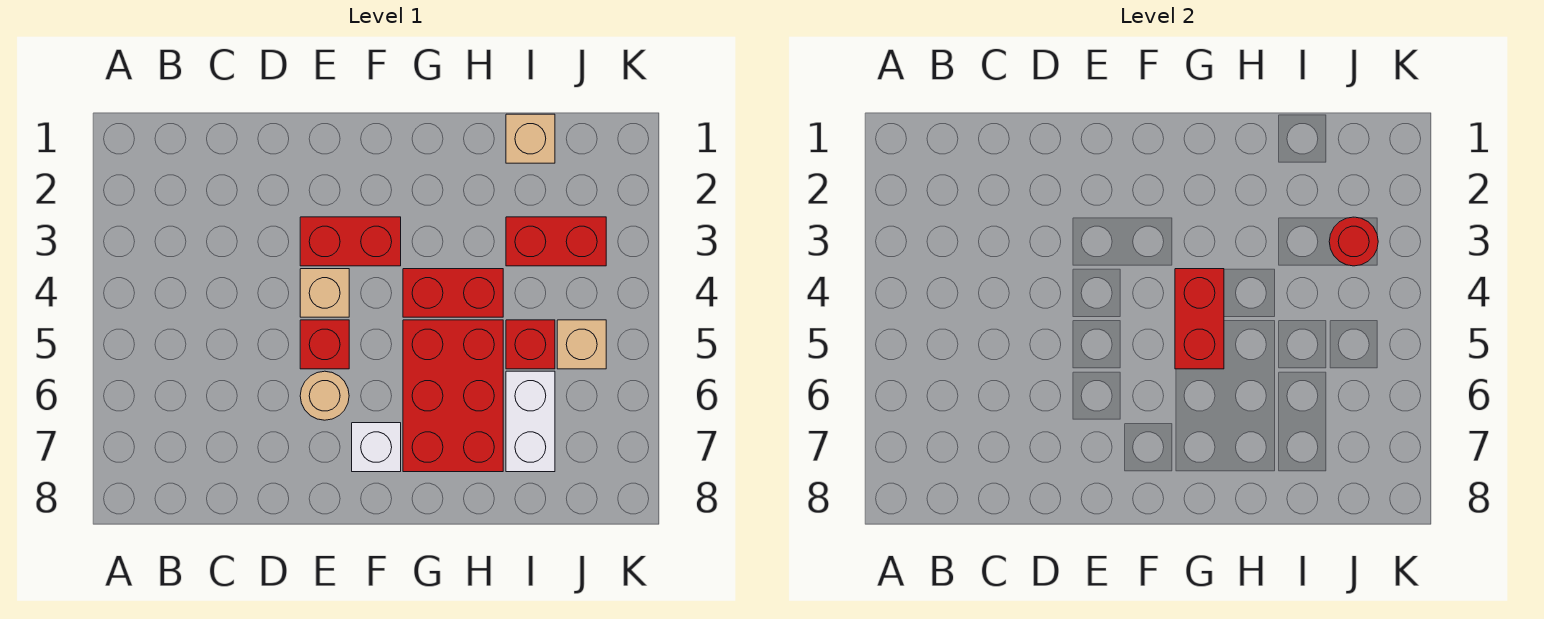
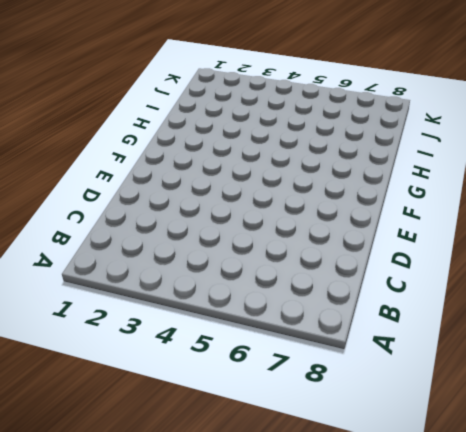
none -> red brick E3:F3 level 1
none -> tan brick E4 level 1
none -> red brick E5 level 1

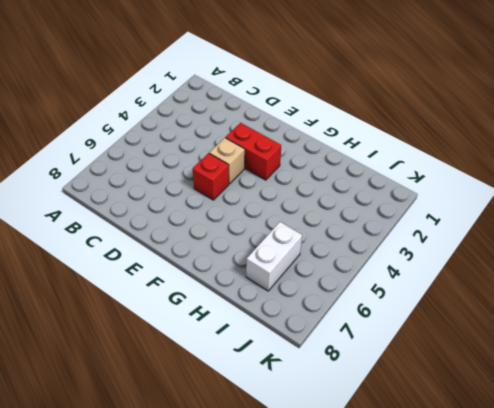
none -> tan round brick E6 level 1
none -> white brick F7 level 1
none -> red brick G4:H4 level 1

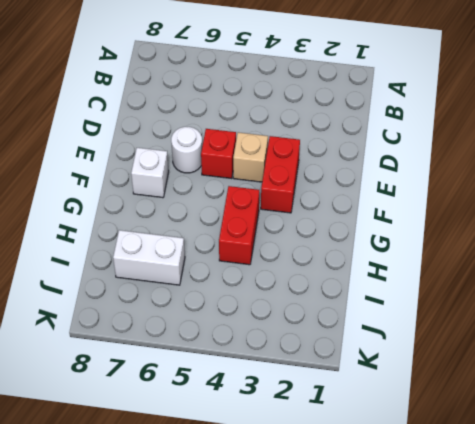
white round brick E6 level 1 -> tan round brick E6 level 1
none -> red brick G5:H7 level 1
none -> tan brick I1 level 1
none -> red brick I3:J3 level 1

